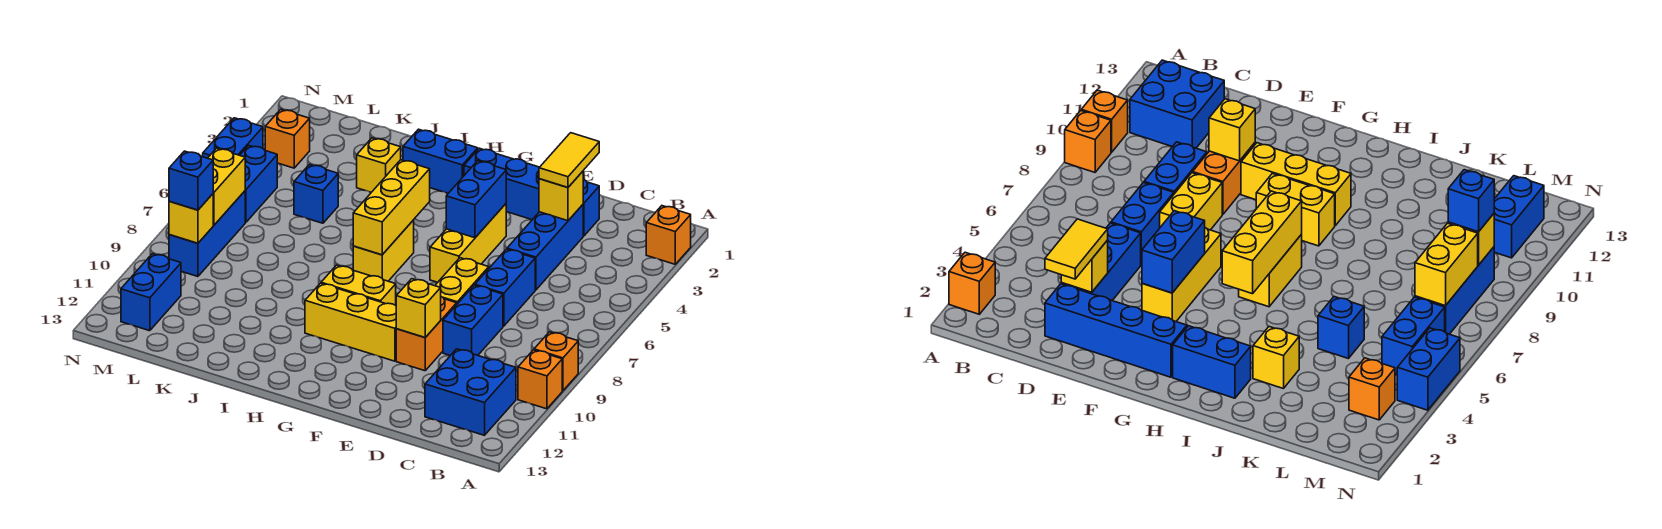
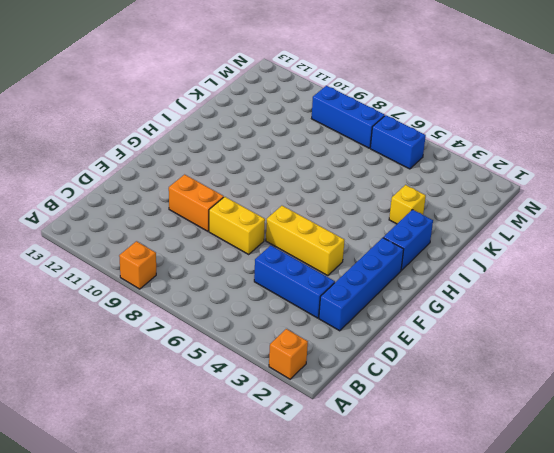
none -> orange brick A10 level 1
none -> blue brick B11:C12 level 1
none -> blue brick D6:D7 level 1
none -> blue brick D8:D9 level 1

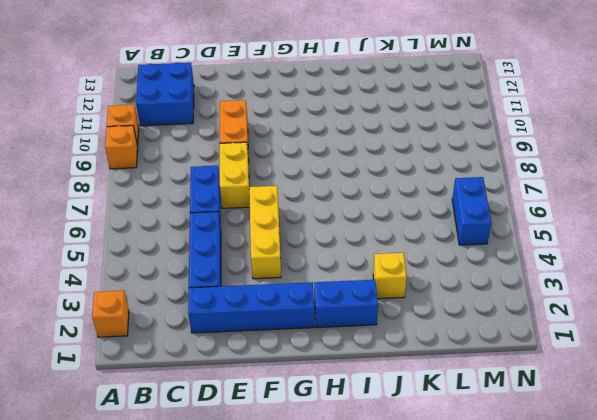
none -> blue brick D8:D9 level 1
none -> yellow brick F10:H10 level 1
none -> yellow brick G9:H9 level 1
none -> yellow brick H6:H7 level 1

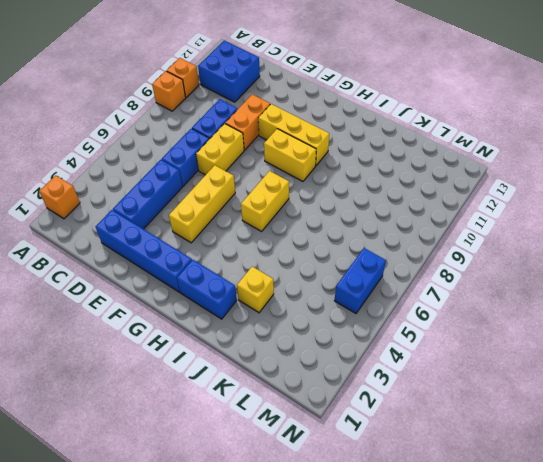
none -> blue brick K5 level 1
none -> orange brick M3 level 1
none -> blue brick M7:M9 level 1
none -> blue brick M11:M12 level 1

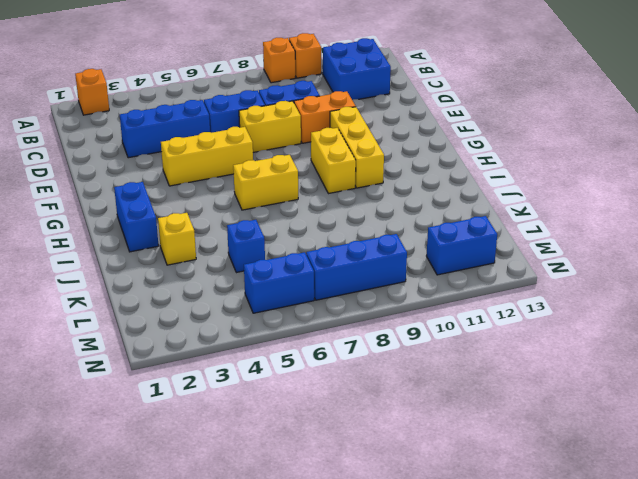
none -> blue brick D2:G2 level 1
none -> orange brick M3 level 1
none -> blue brick N4:N5 level 1
none -> yellow brick D3 level 2

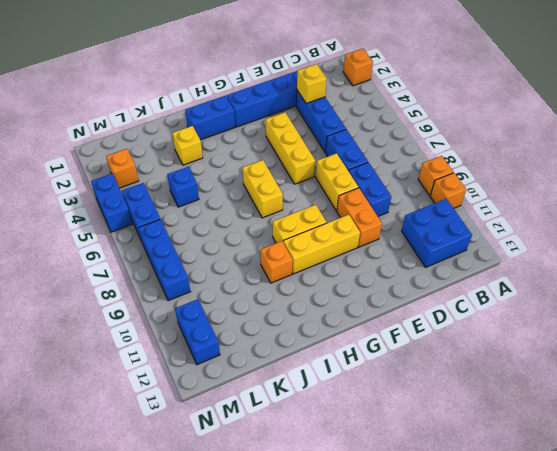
orange brick I10 level 1 -> none
none -> yellow brick E10 level 2
none -> blue brick F4:F5 level 2
none -> yellow brick H5:H7 level 2
none -> yellow brick M7:M8 level 2

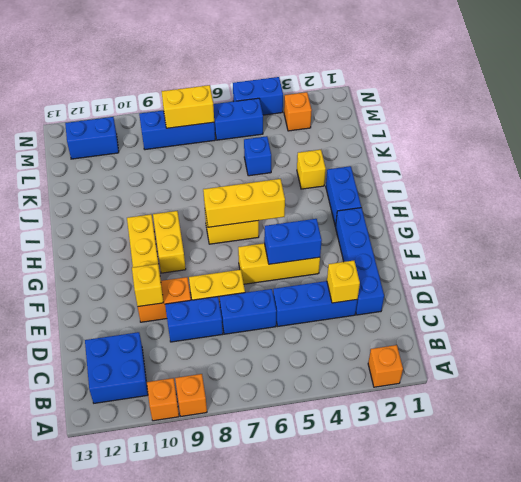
none -> yellow brick M9 level 2
none -> yellow tile D2:D3 level 3
none -> blue brick M9 level 3

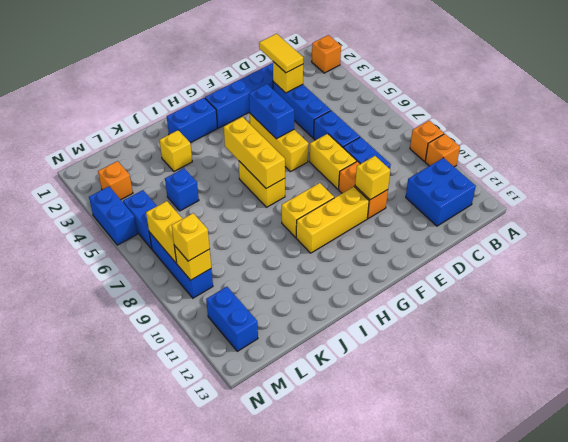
yellow brick M9 level 3 -> blue brick M9 level 3

